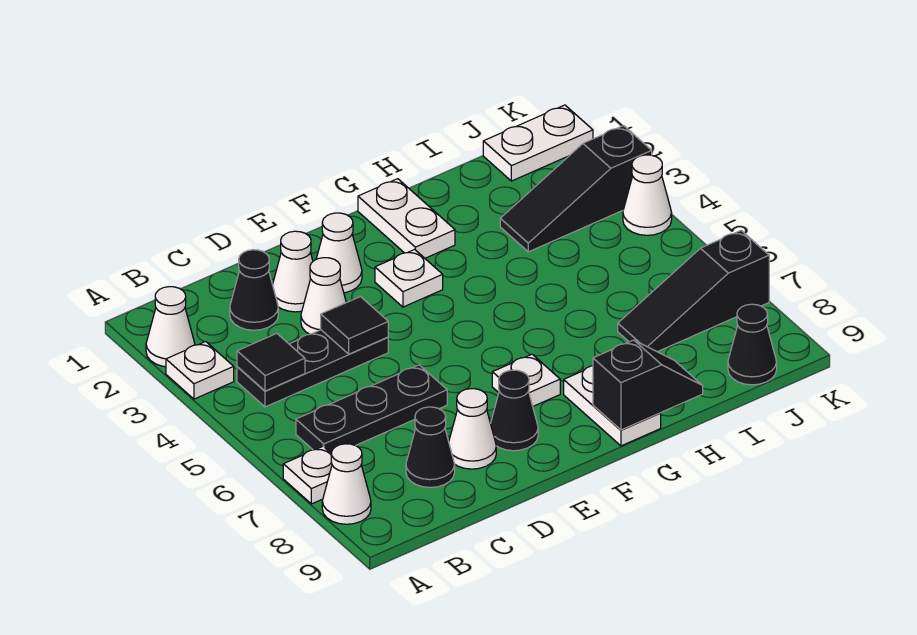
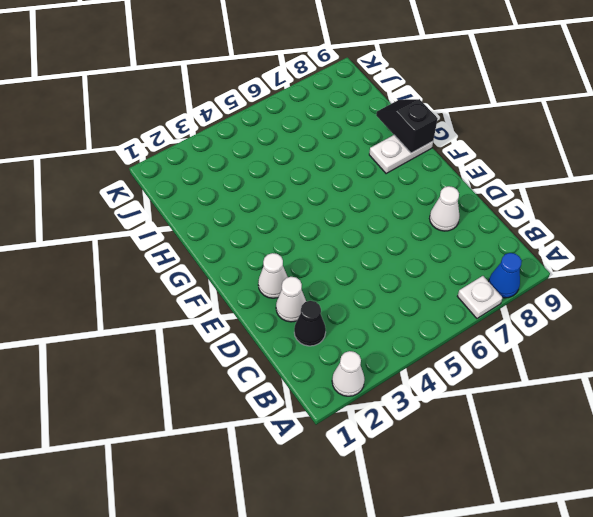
blue cone A8 level 1 -> white cone A8 level 1
none -> white plate A3 level 1
none -> black plate B4:D4 level 1
none -> black plate B6:D6 level 1

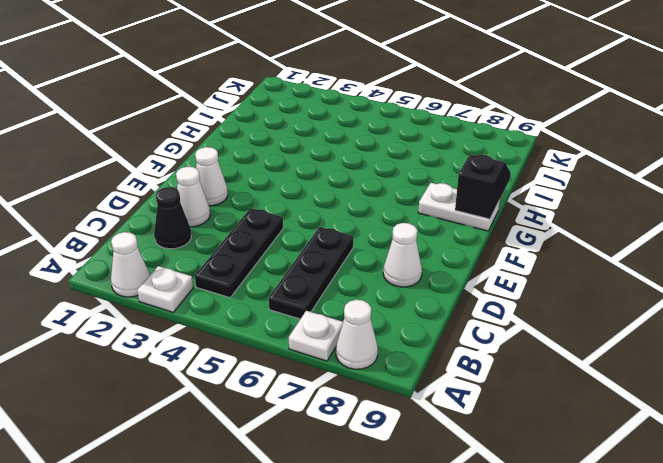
none -> black cone C8 level 1
none -> white cone D3 level 1
none -> black cone E8 level 1

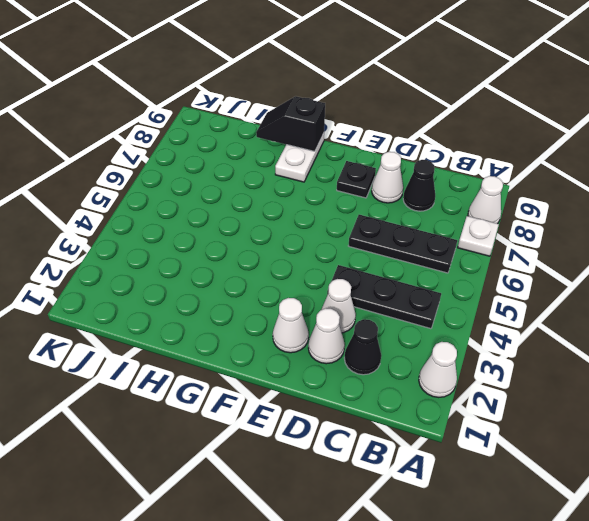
black plate E8 level 1 -> black cone E8 level 1
none -> white plate A3 level 1
none -> white plate F3 level 1
none -> white plate F7 level 1

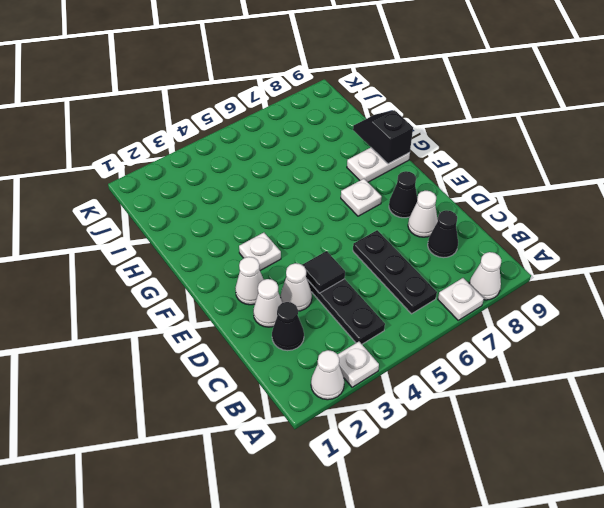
none -> white plate G1:G2 level 1
none -> black slope I3:K3 level 1 top K
none -> black slope I7:K7 level 1 top K

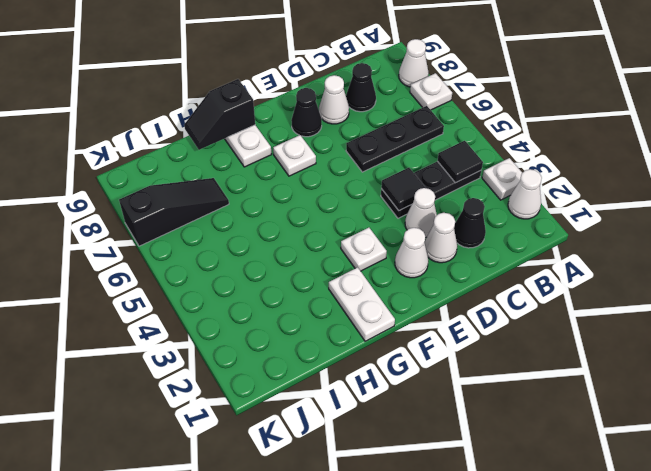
none -> black slope I3:K3 level 1 top K
none -> white plate J1:K1 level 1
none -> black cone J9 level 1

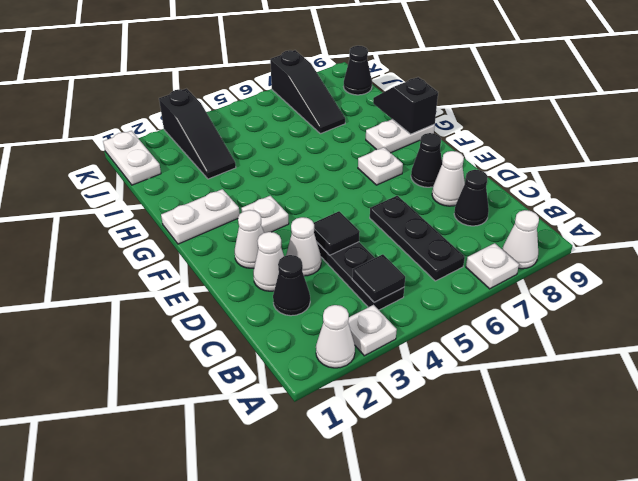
none -> white cone K4 level 1

